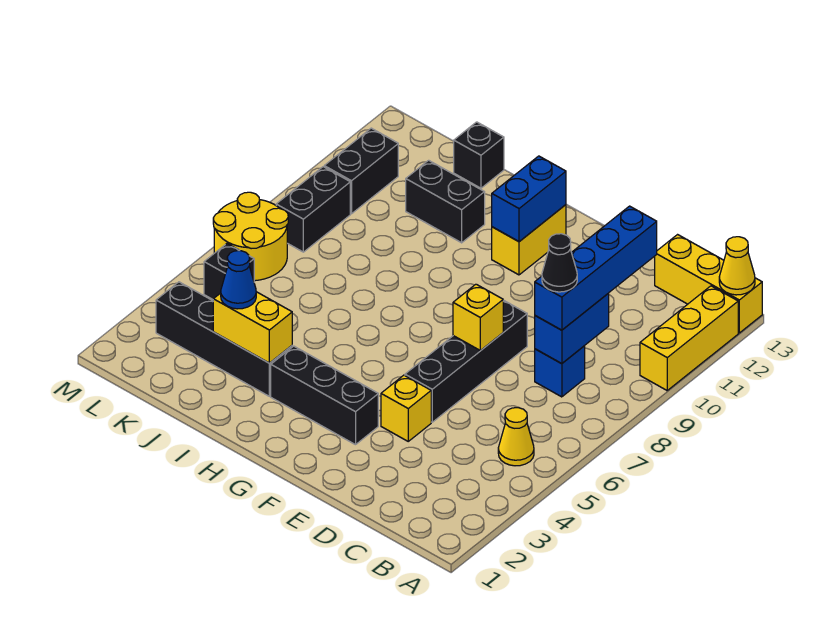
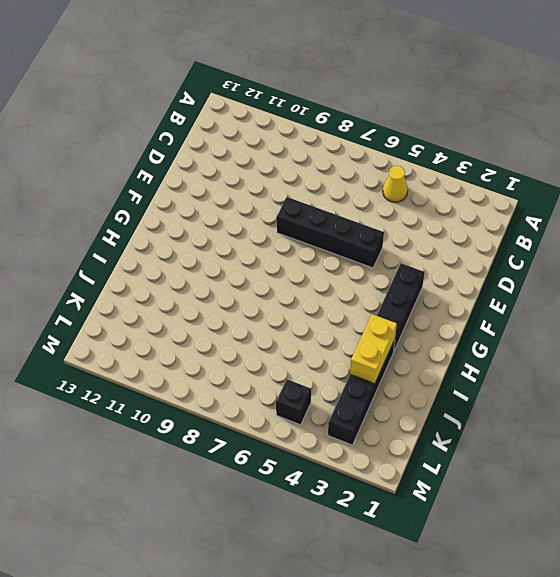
none -> yellow brick A10:A12 level 1
none -> yellow brick A13:C13 level 1
none -> blue brick C8 level 1

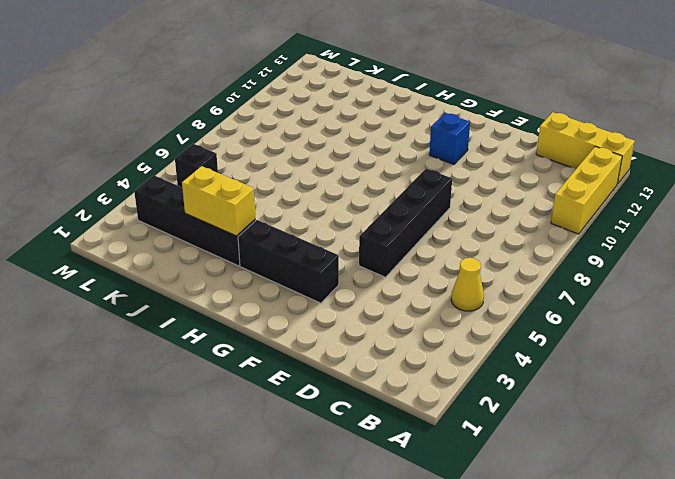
blue brick F11 level 1 -> blue brick C8 level 1
none -> yellow brick E4 level 1
none -> yellow brick G11:G12 level 1
none -> black brick I11:J11 level 1

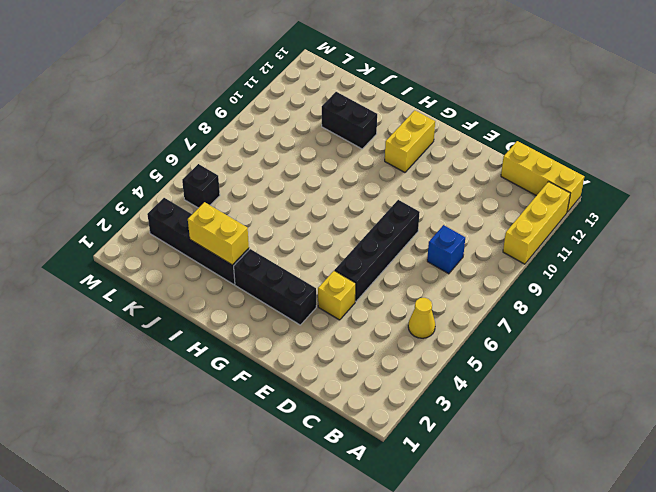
none -> black brick J13 level 1
none -> yellow round brick L6:M7 level 1
none -> black brick L8:L9 level 1

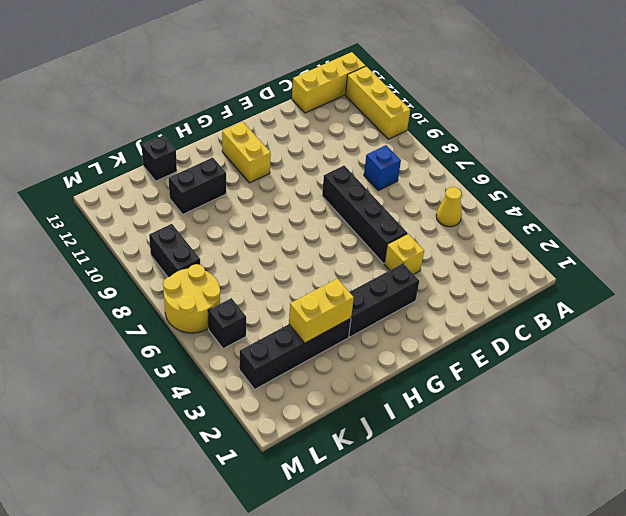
none -> black brick L10:L11 level 1
none -> yellow cone A13 level 2
none -> blue brick C8:C9 level 2

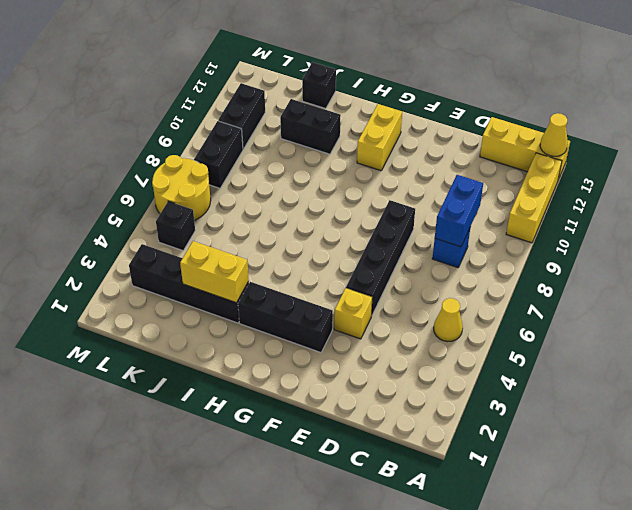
none -> yellow brick E7 level 2
none -> blue brick G11:G12 level 2
none -> blue brick C8:C11 level 3

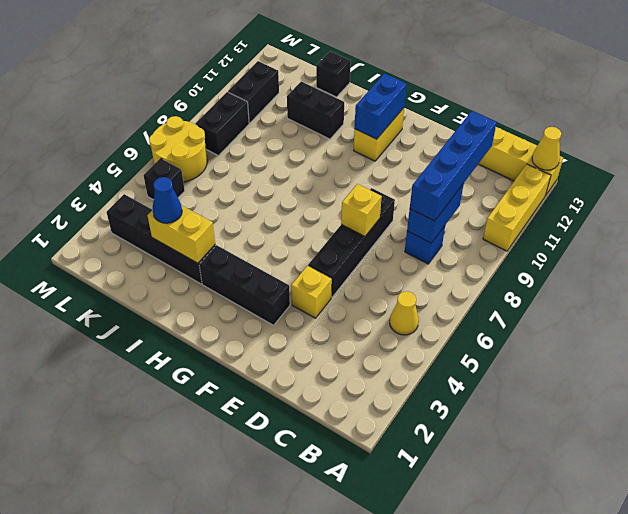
none -> black cone C8 level 4

